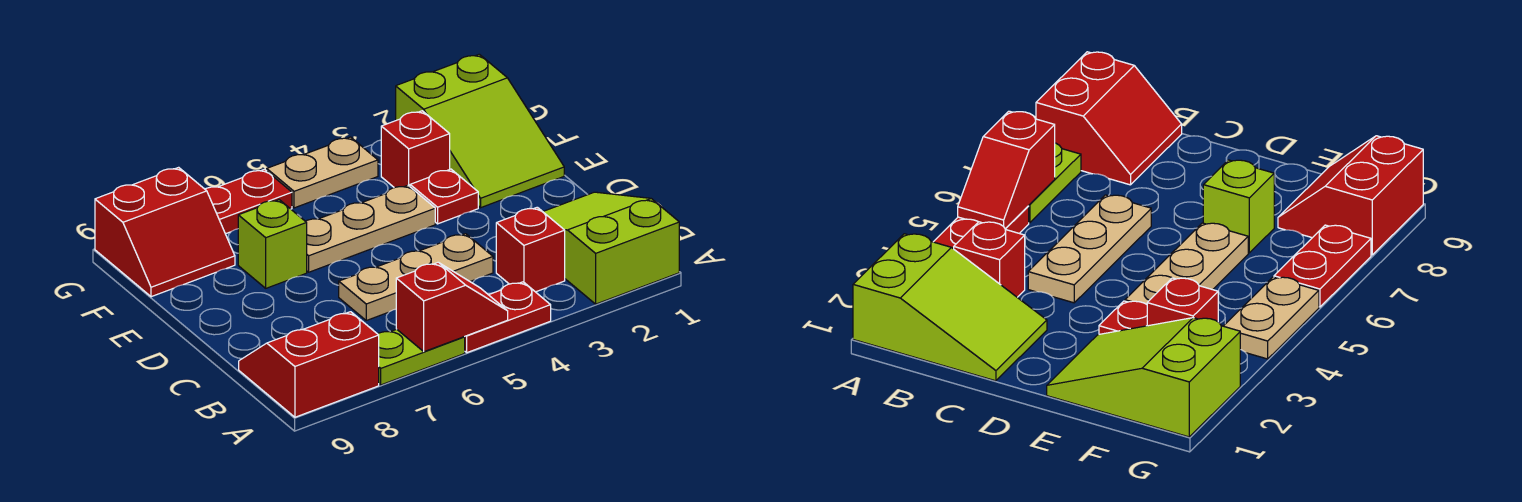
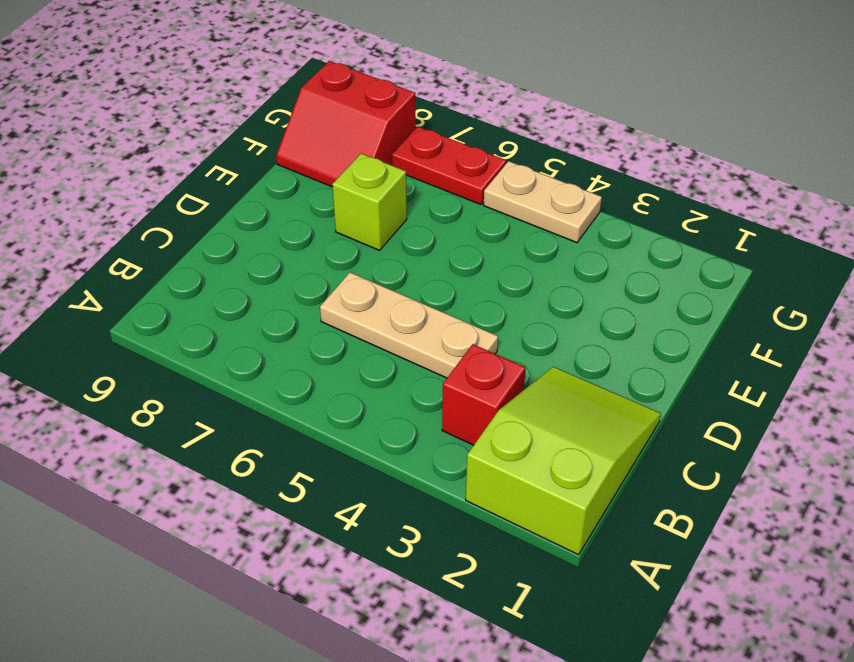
none -> red plate A4:A5 level 1
none -> lime plate A6:A7 level 1
none -> red slope A8:B9 level 1 top A

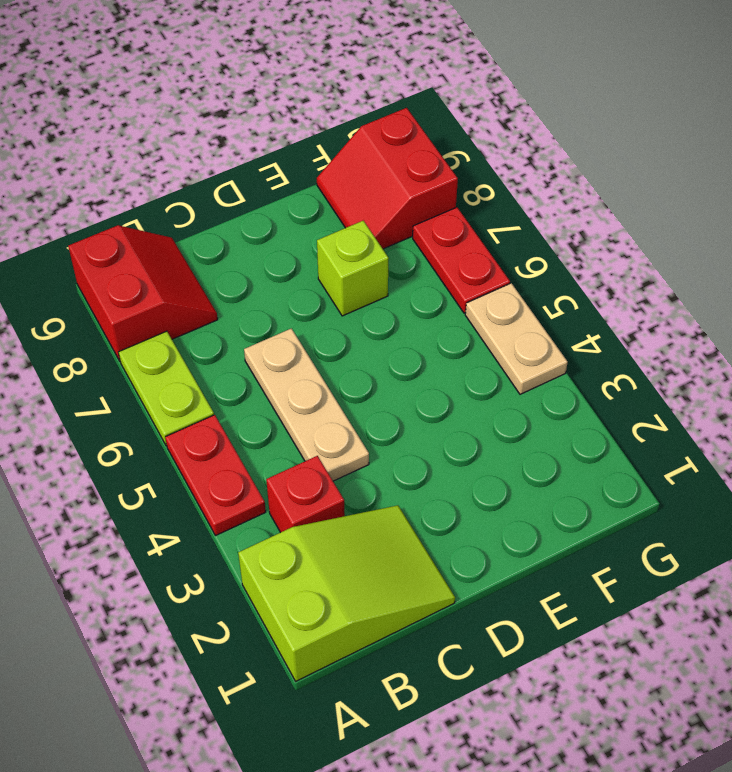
none -> lime slope E1:G2 level 1 top G
none -> red plate E3 level 1
none -> tan plate E4:E6 level 1

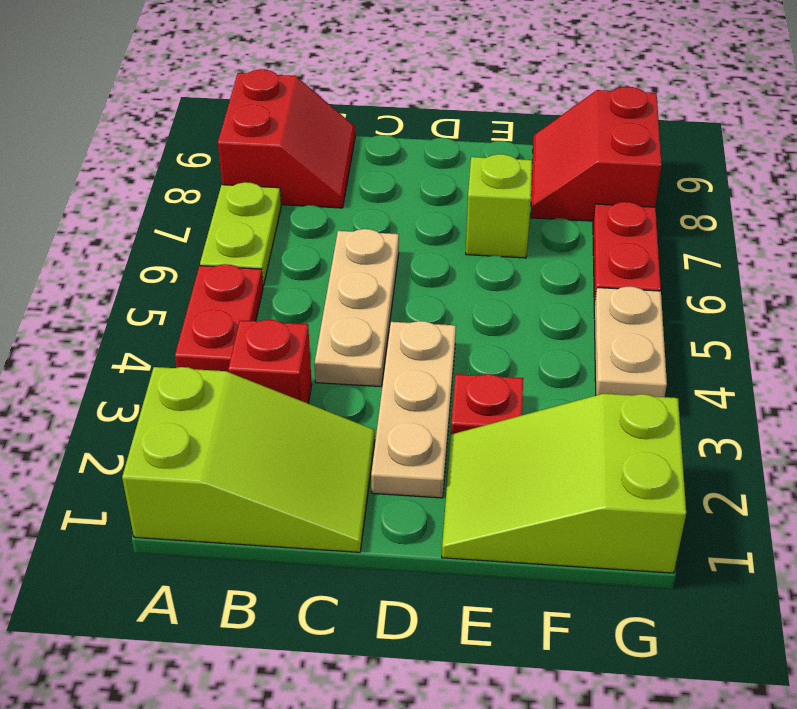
tan plate D2:D4 level 1 -> tan plate E4:E6 level 1
none -> red brick F3 level 1
none -> red slope A5:A6 level 2 top 6

